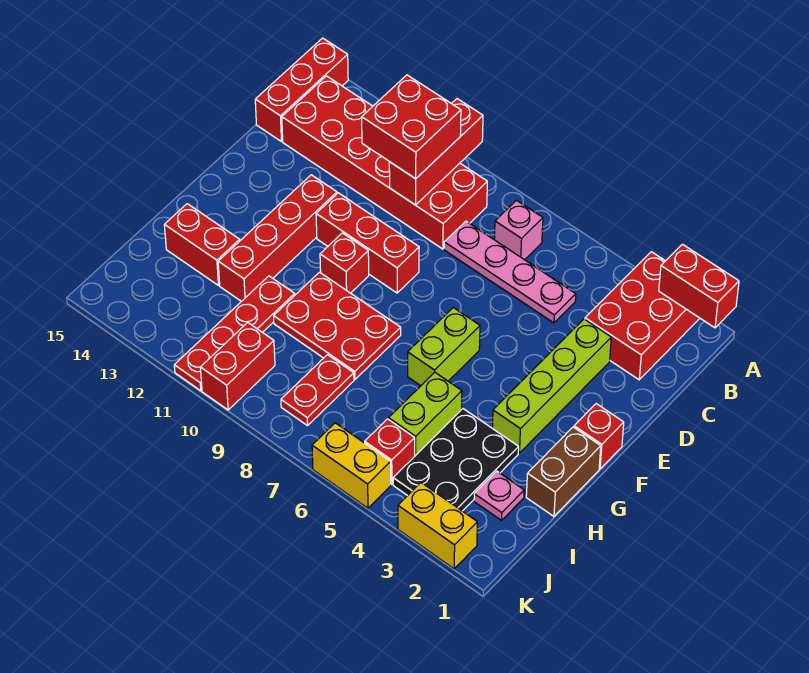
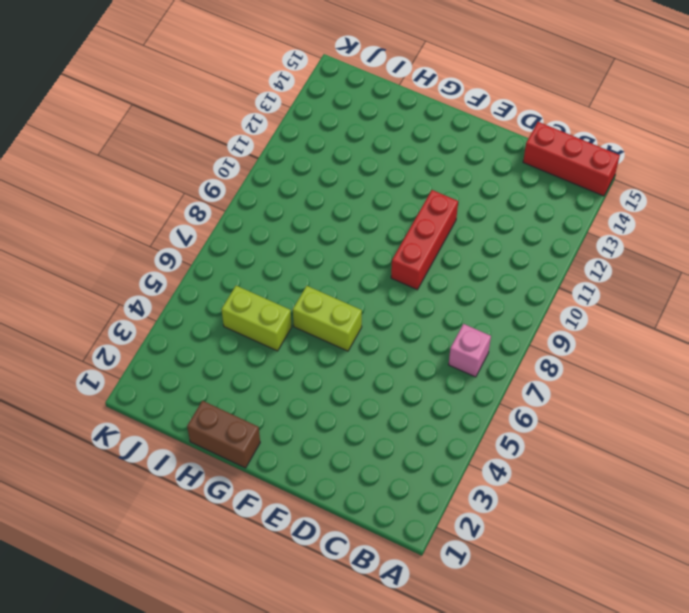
none -> red brick A2:C3 level 1
none -> red brick B9:C14 level 1
none -> pink plate C5:C8 level 1

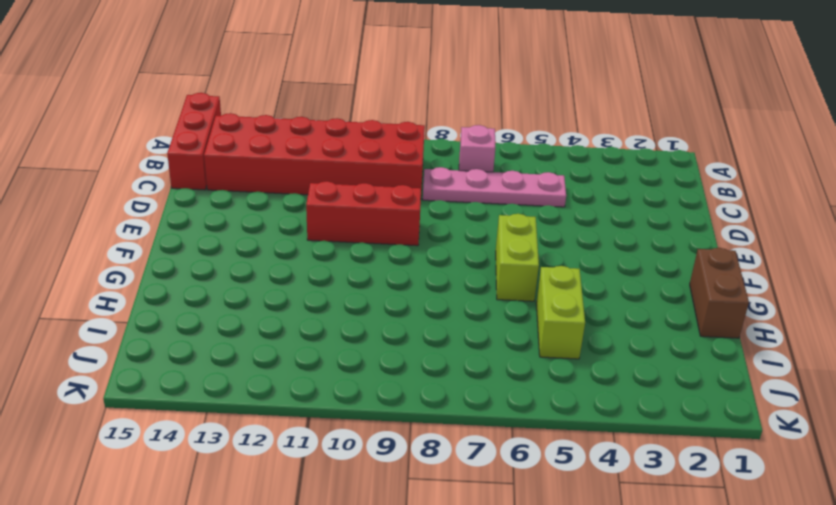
none -> red brick A2:C3 level 1
none -> lime brick D3:G3 level 1
none -> red brick E12:H12 level 1

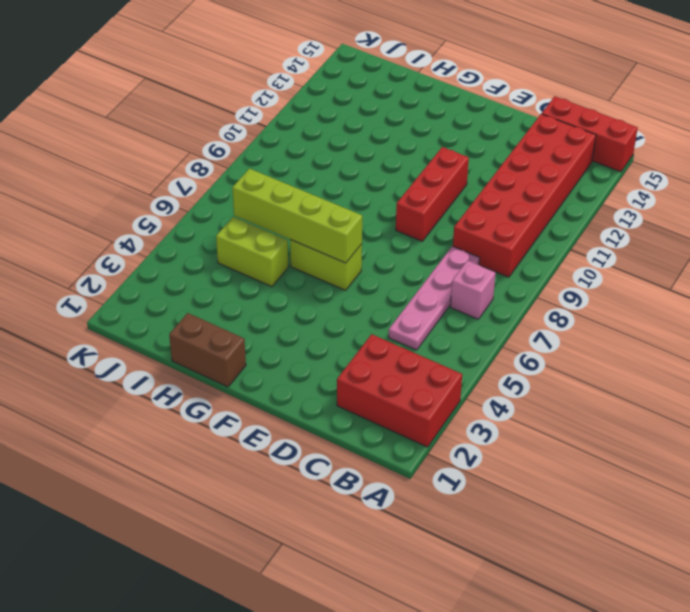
lime brick F6:I6 level 2 -> lime brick D3:G3 level 1
none -> red brick E12:H12 level 1
none -> red brick F1 level 1
none -> red brick F10 level 1

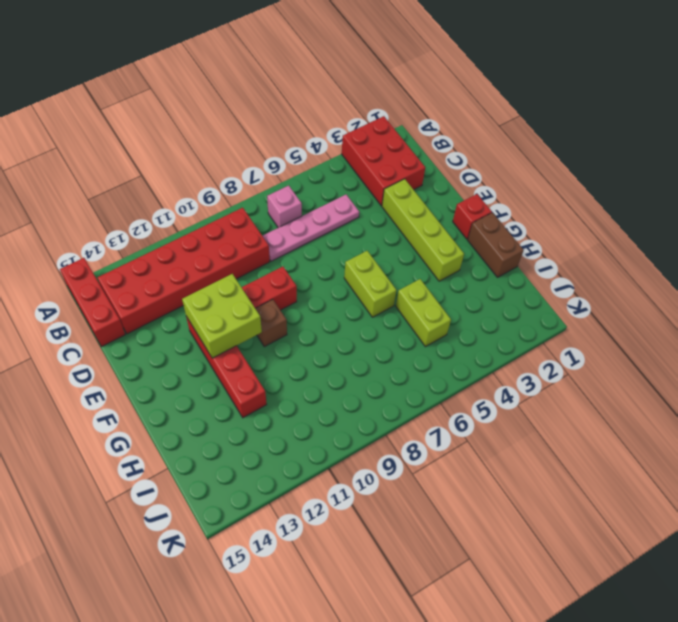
lime brick E11:F12 level 2 -> none
brown brick F10 level 1 -> red brick F10 level 1
none -> red plate G8:H10 level 1
none -> black plate H3:J4 level 1
none -> red plate H11:K11 level 1

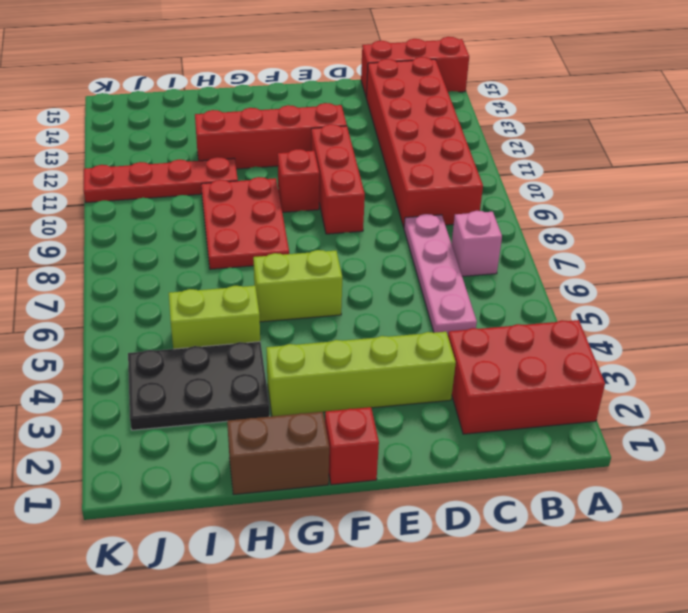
none -> red brick H13:H14 level 1
none -> pink plate I2 level 1
none -> red plate I8:J8 level 1

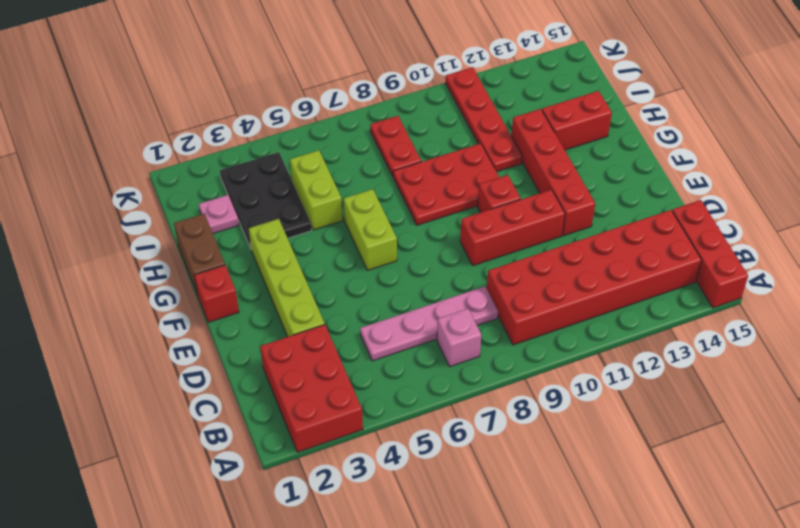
none -> red brick J5 level 1
none -> red brick J10:K10 level 1
none -> yellow brick K2:K3 level 1

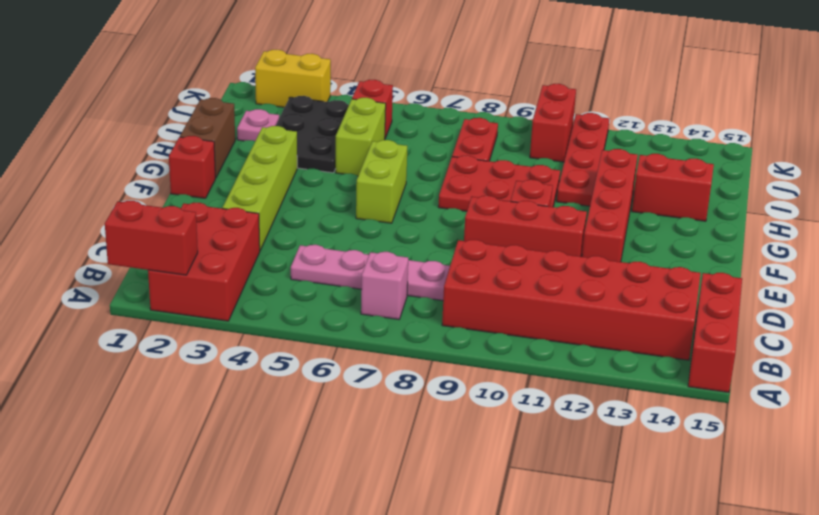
none -> yellow brick K5:K6 level 1
none -> red brick A10:C10 level 2
none -> red brick B10:C11 level 3

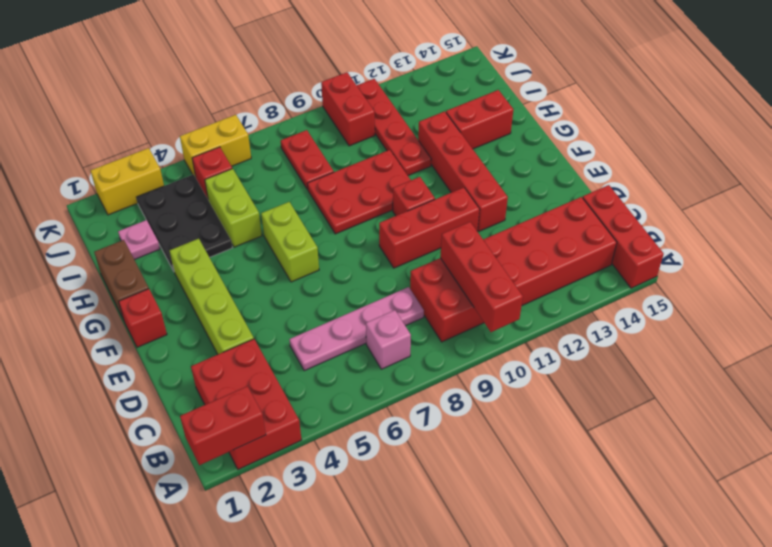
none -> red brick B10:C11 level 3

